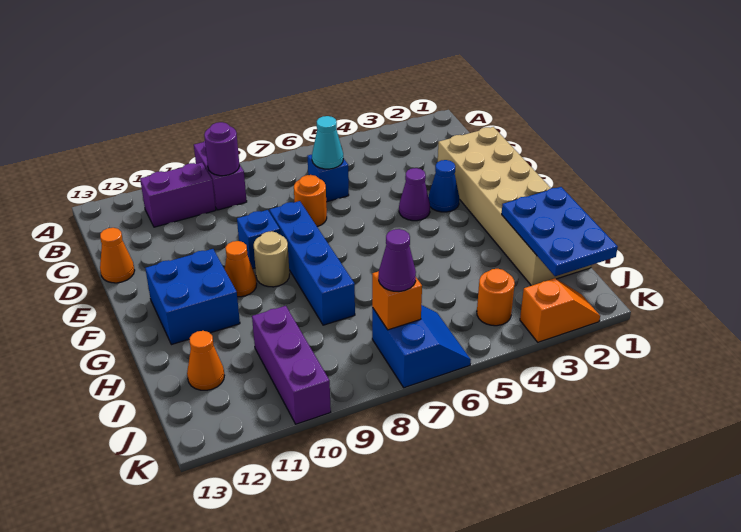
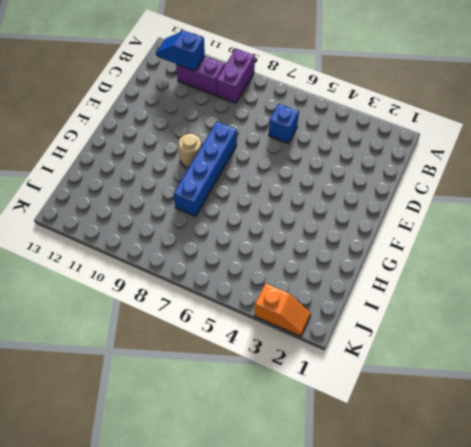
blue slope B11:B12 level 2 top 11 -> none
none -> tan brick D1:I2 level 1
none -> orange round brick D7 level 1
none -> orange cone D13 level 1

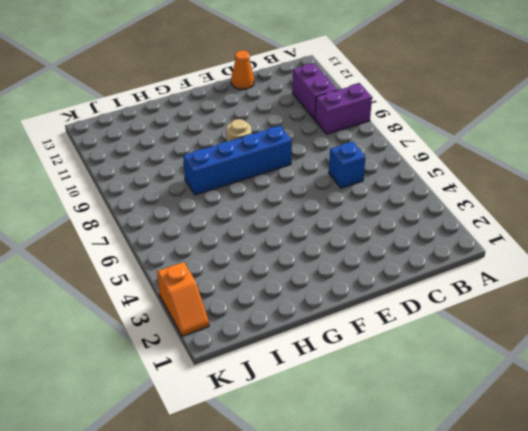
none -> tan brick D1:I2 level 1
none -> orange round brick D7 level 1
none -> blue cone E3 level 1

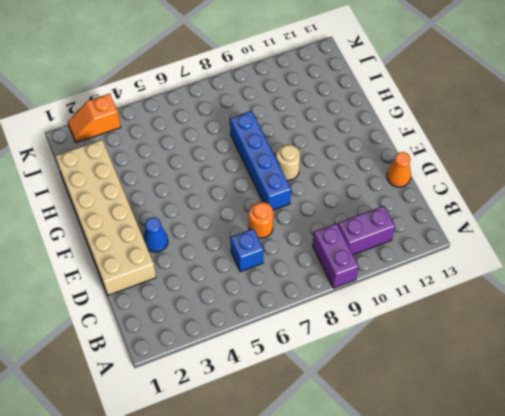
none -> purple cone E4 level 1
none -> blue brick E9 level 1
none -> orange cone F10 level 1

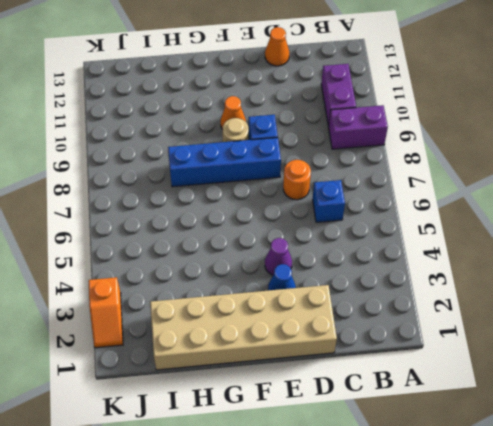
none -> blue brick F11:G12 level 1
none -> purple brick I10:K10 level 1
none -> orange cone I12 level 1

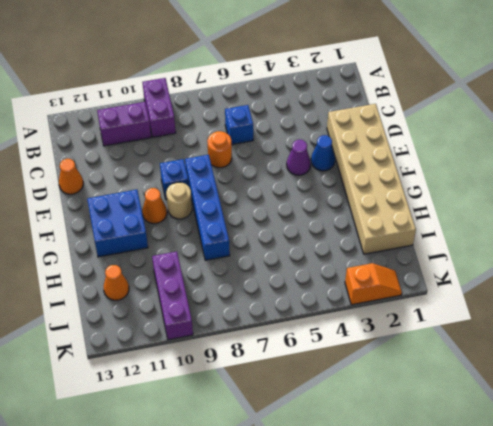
none -> orange round brick J4 level 1
none -> blue slope J6:K7 level 1 top 7
none -> purple round brick B9 level 2

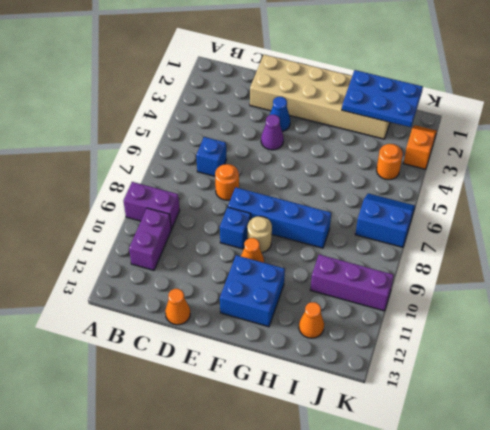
none -> purple round brick B9 level 2
none -> cyan cone C6 level 2
none -> orange brick J7 level 2

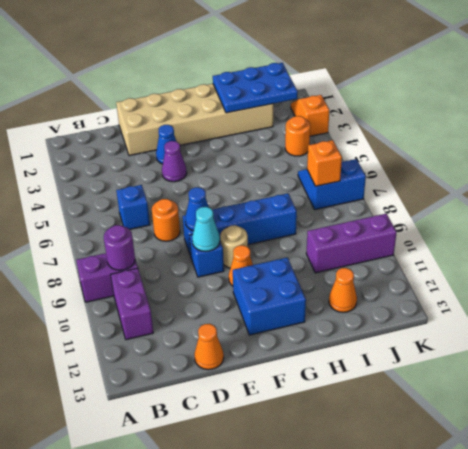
blue cone E8 level 2 -> none
cyan cone E9 level 2 -> cyan cone C6 level 2
none -> purple cone J7 level 3

